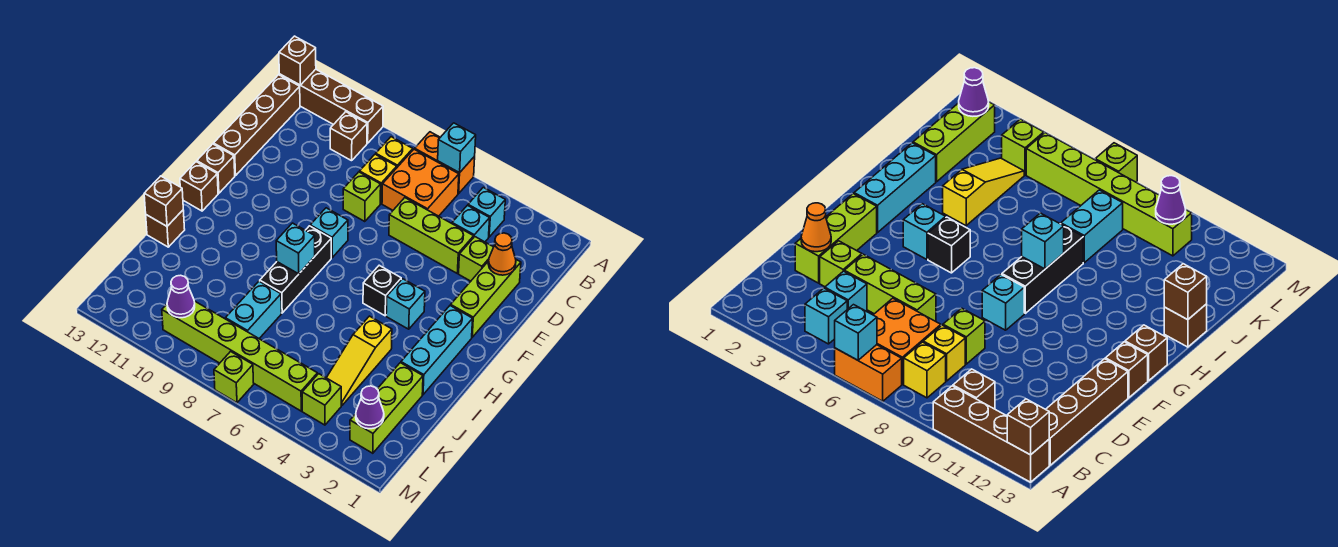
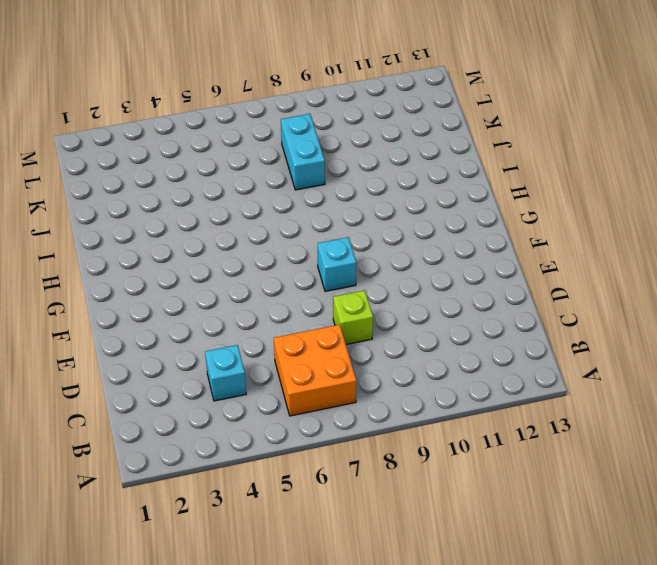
none -> orange brick A6:A7 level 1
none -> brown brick A10:A13 level 1
none -> cyan brick B4 level 1
none -> yellow brick B8 level 1

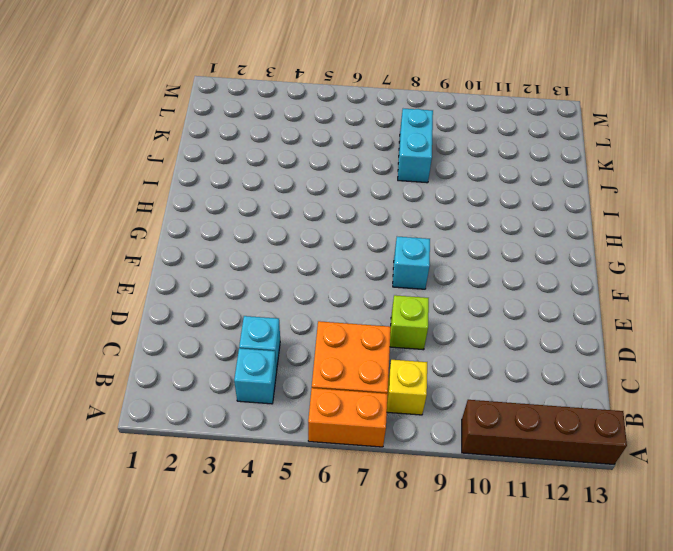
none -> brown brick B10 level 1
none -> brown brick B13:E13 level 1
none -> yellow brick C8 level 1
none -> lime brick D2:F2 level 1

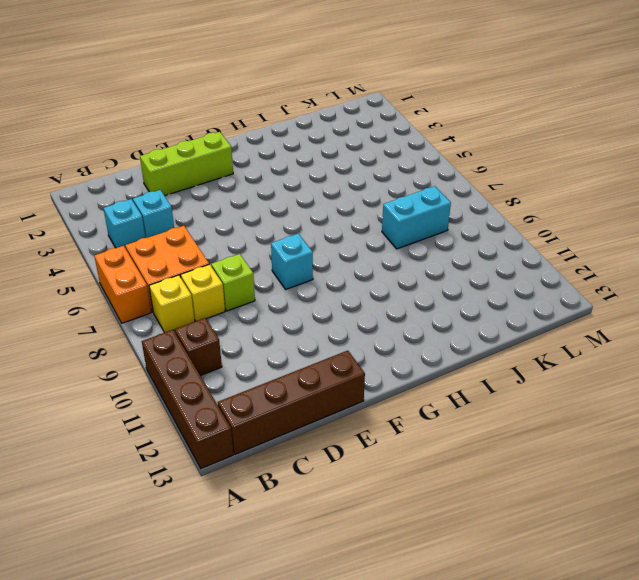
none -> lime brick D3 level 1
none -> lime brick D4:D6 level 1
none -> brown brick F13 level 1
none -> cyan brick G2:I2 level 1

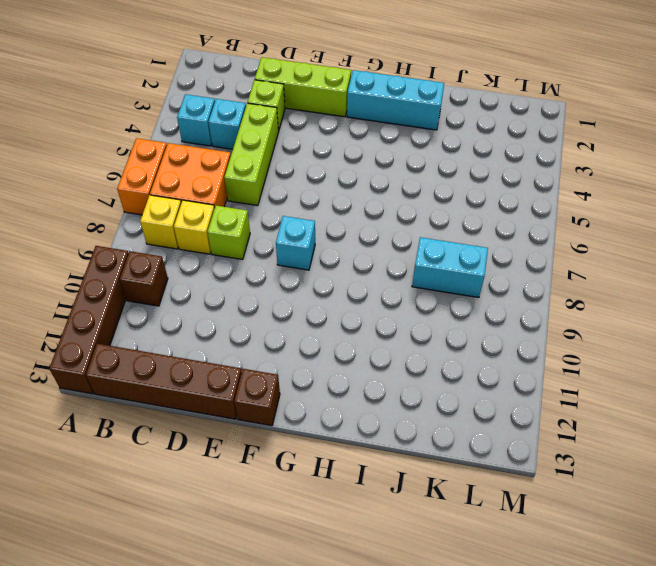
none -> cyan brick G4 level 1
none -> black brick G5 level 1
none -> black brick G8:I8 level 1
none -> brown brick G13 level 1

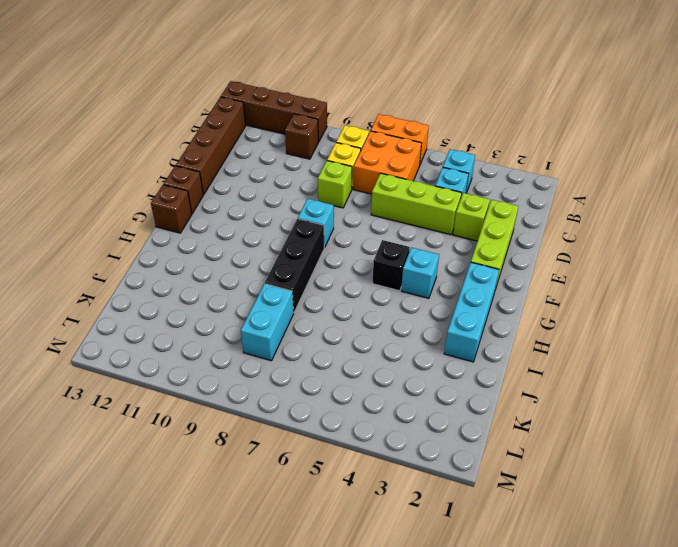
none -> yellow slope I4:K4 level 1 top I
none -> brown brick I13 level 1
none -> lime brick J2:L2 level 1
none -> lime brick L4 level 1

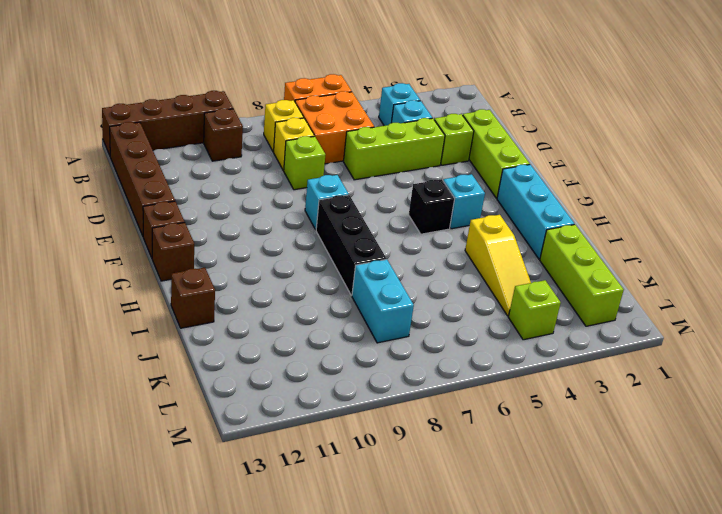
none -> lime brick L5:L10 level 1
none -> lime brick M7 level 1
none -> cyan brick A6 level 2
none -> brown brick A13 level 2

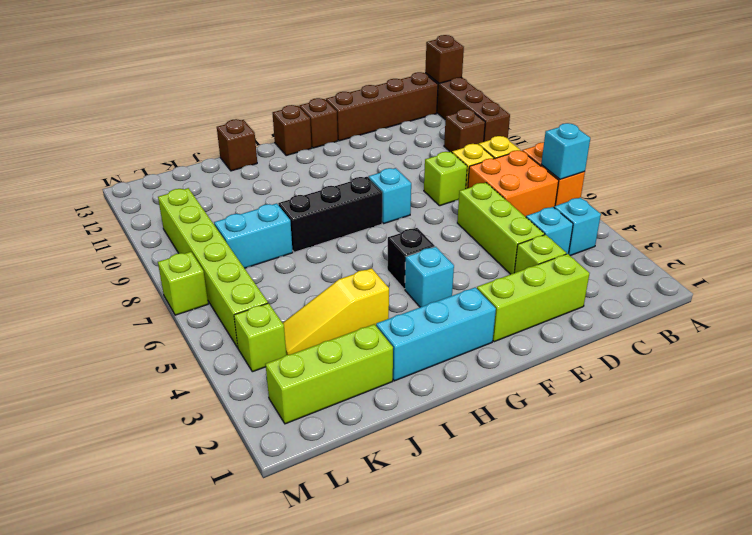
none -> orange cone D2 level 2
none -> cyan brick H8 level 2
none -> brown brick I13 level 2
none -> purple cone L2 level 2

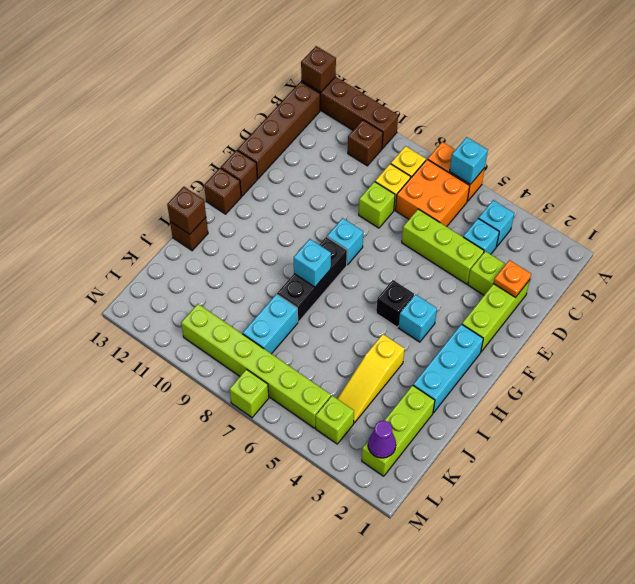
orange plate D2 level 2 -> orange cone D2 level 2
none -> purple cone L10 level 2

